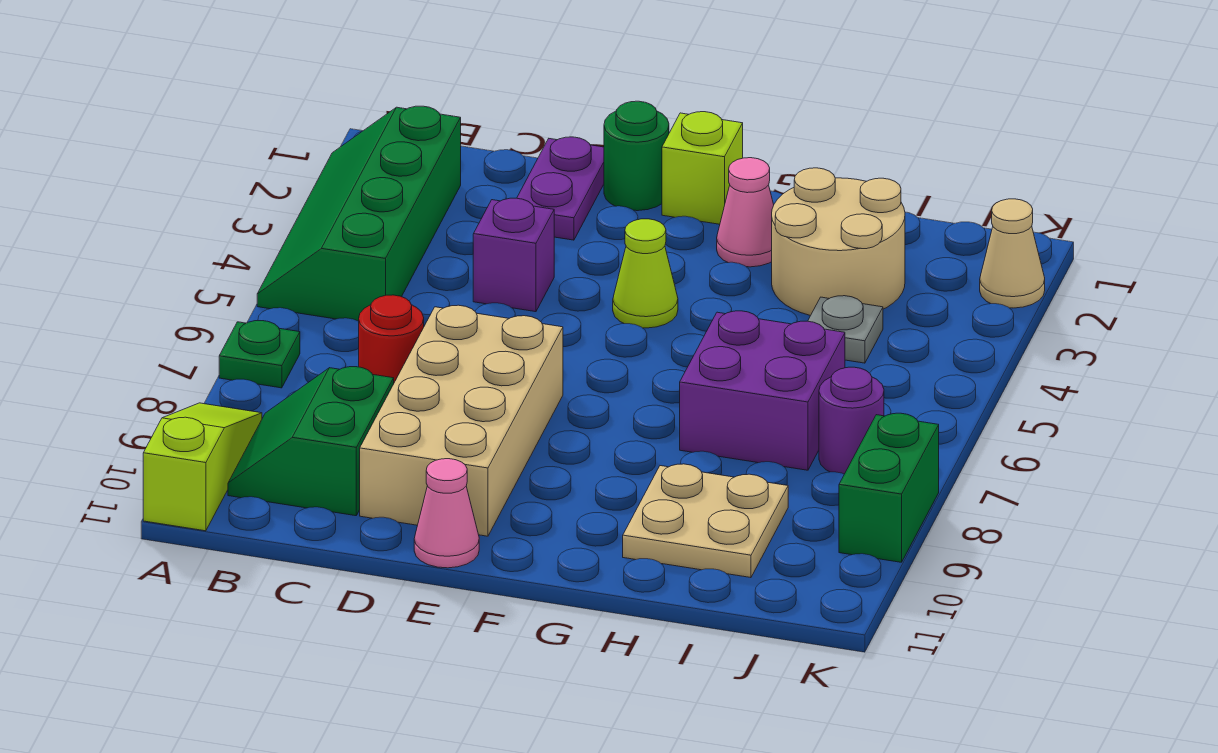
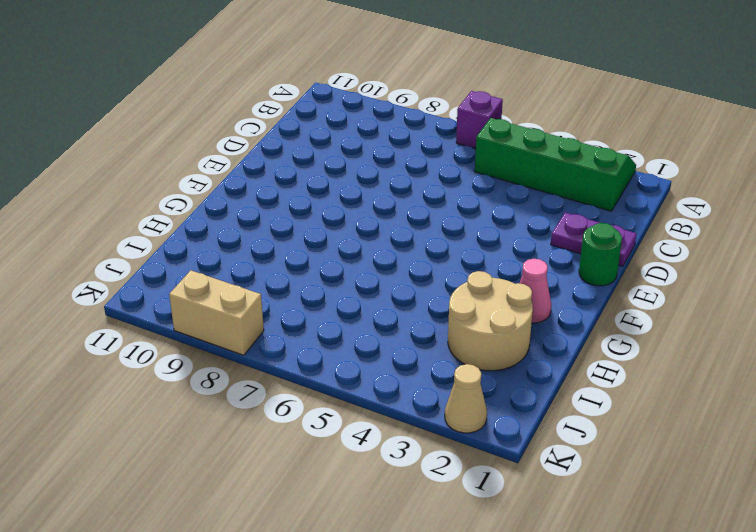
purple brick A6 level 1 -> purple brick D4 level 1
tan brick K8:K9 level 1 -> green brick K8:K9 level 1
none -> green plate A7 level 1
none -> lime slope A9:A11 level 1 top 11
none -> green slope B9:C10 level 1 top C

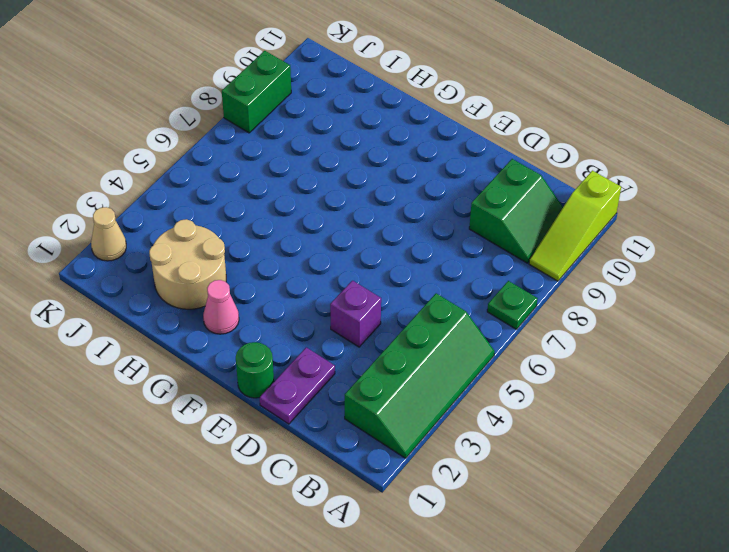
none -> red round brick C7 level 1
none -> tan brick D7:E10 level 1
none -> pink cone E11 level 1

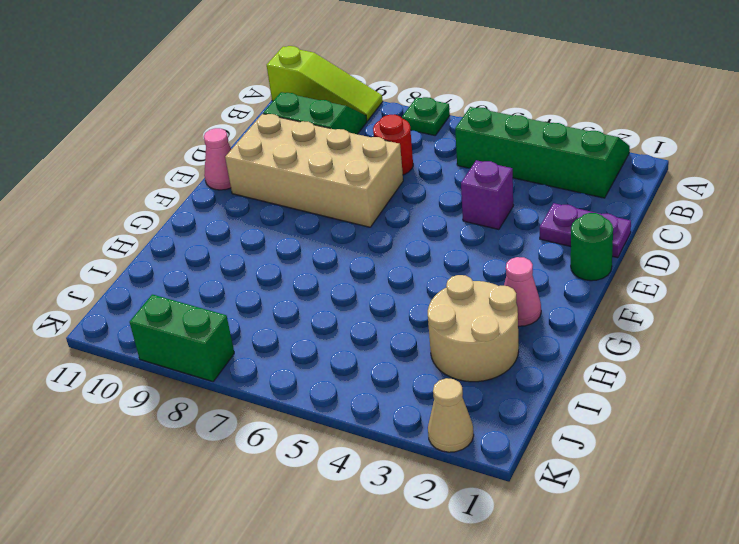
none -> lime brick F1 level 1
none -> lime cone F4 level 1
none -> purple brick H6:I7 level 1

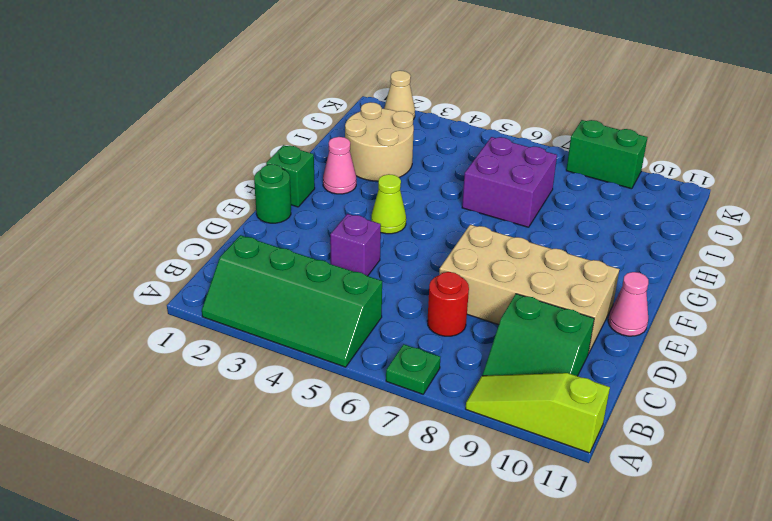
green brick F1 level 1 -> lime brick F1 level 1
none -> purple plate D1:D2 level 1
none -> tan plate H9:I10 level 1
none -> grey plate I4 level 1

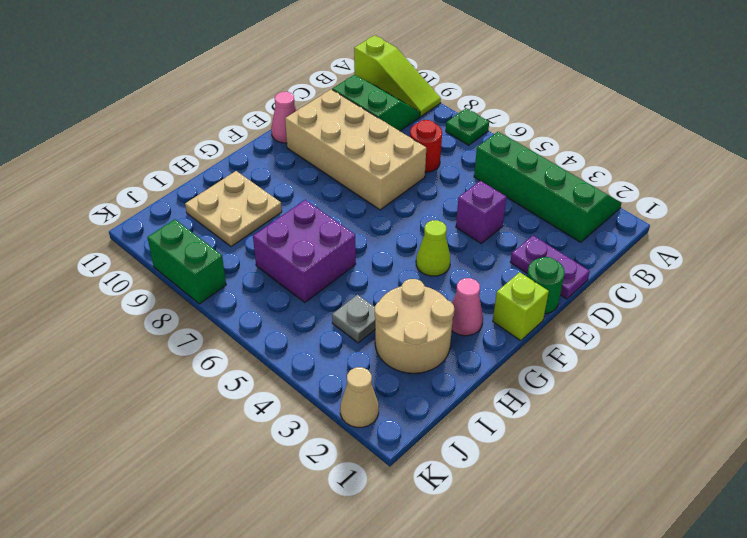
none -> purple round brick J7 level 1

